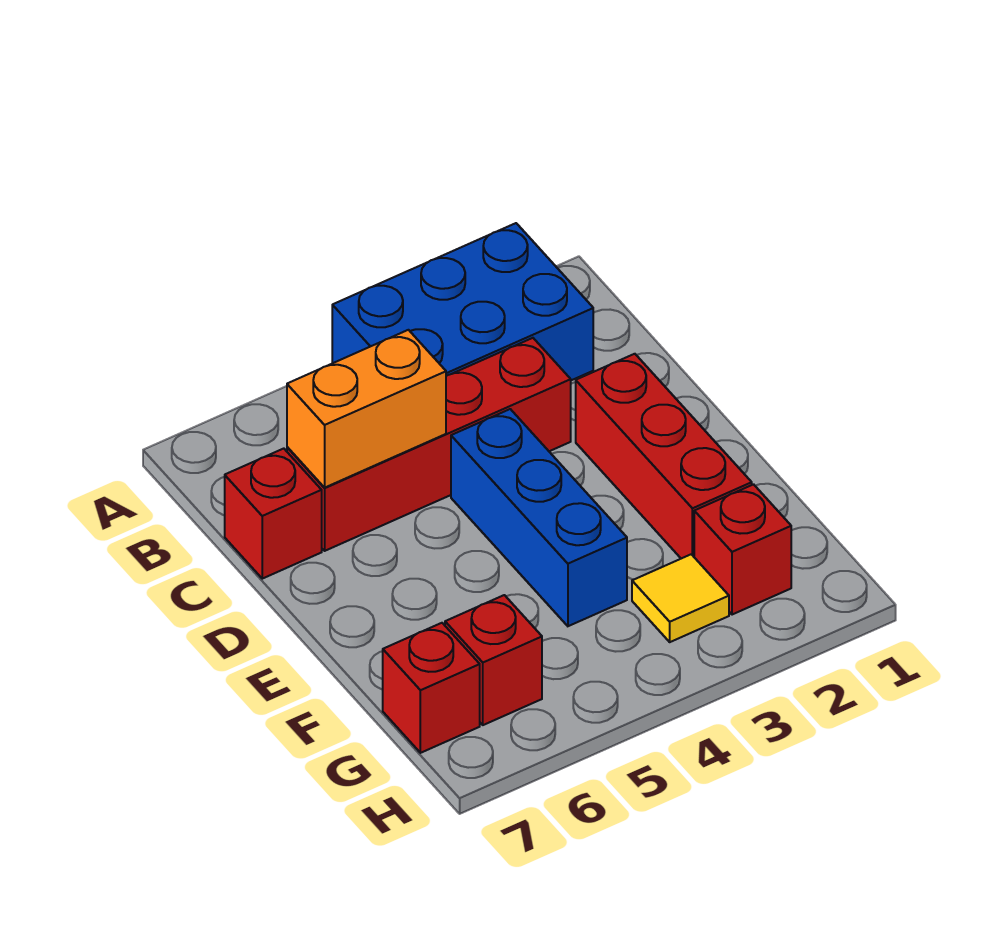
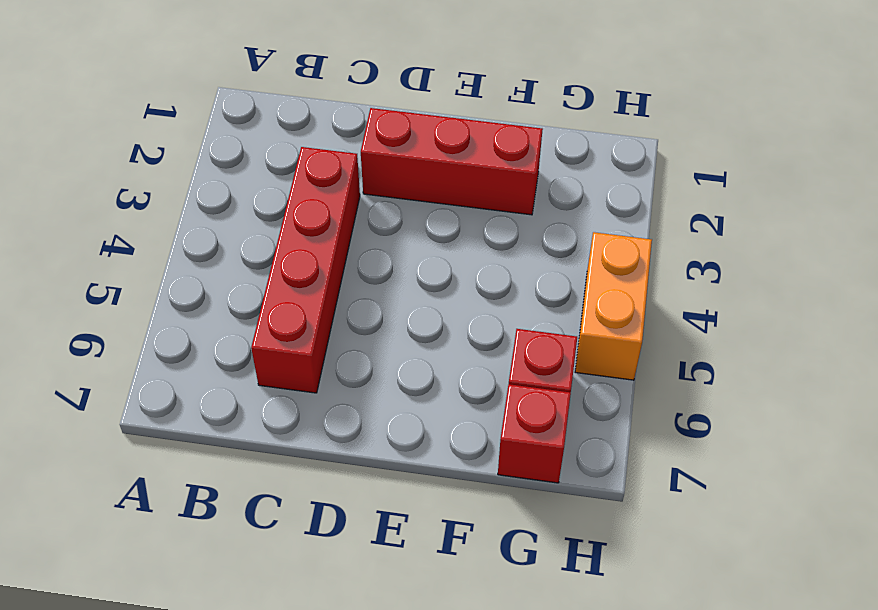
orange brick H4:H5 level 1 -> orange brick C5:C6 level 2
none -> blue brick A2:B4 level 1
none -> red brick C7 level 1

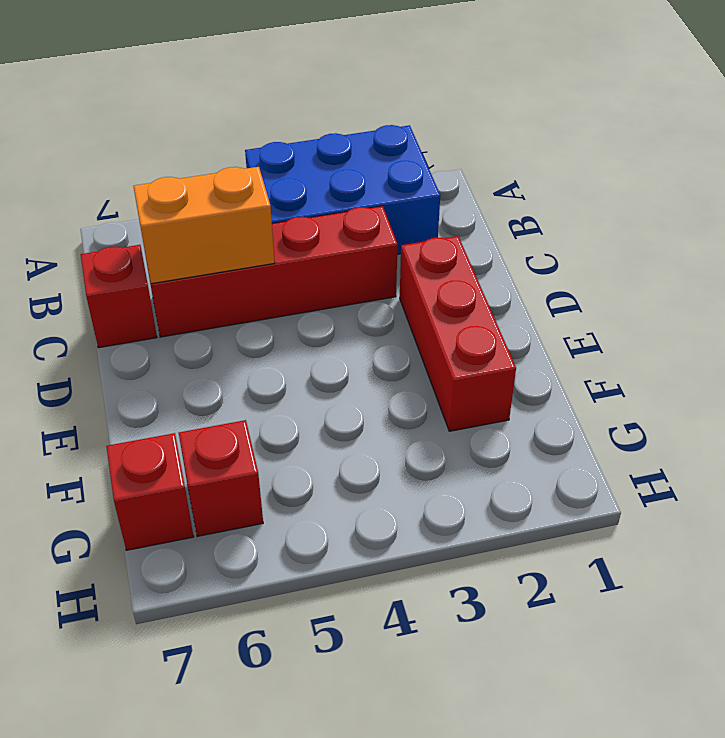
none -> blue brick D4:F4 level 1
none -> red brick G2 level 1

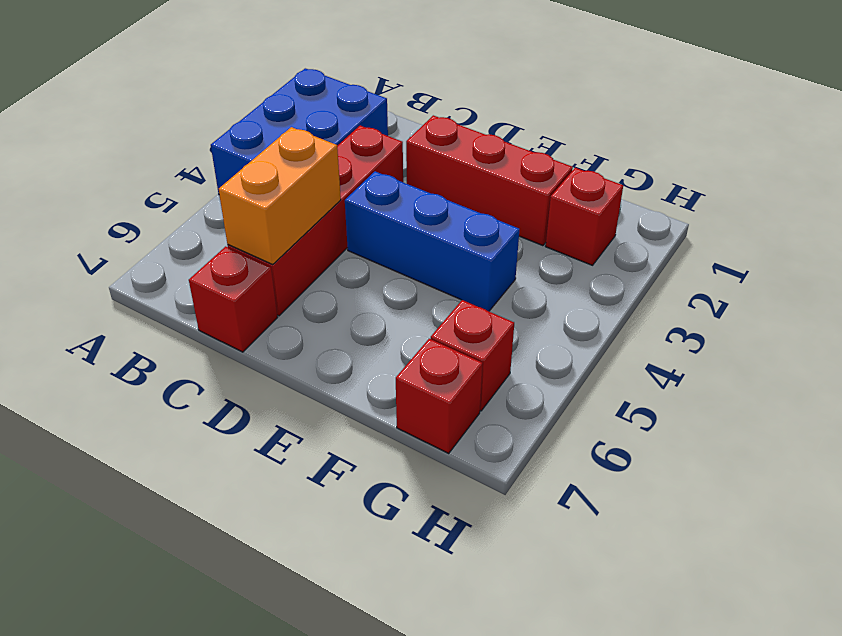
none -> yellow tile G3 level 1

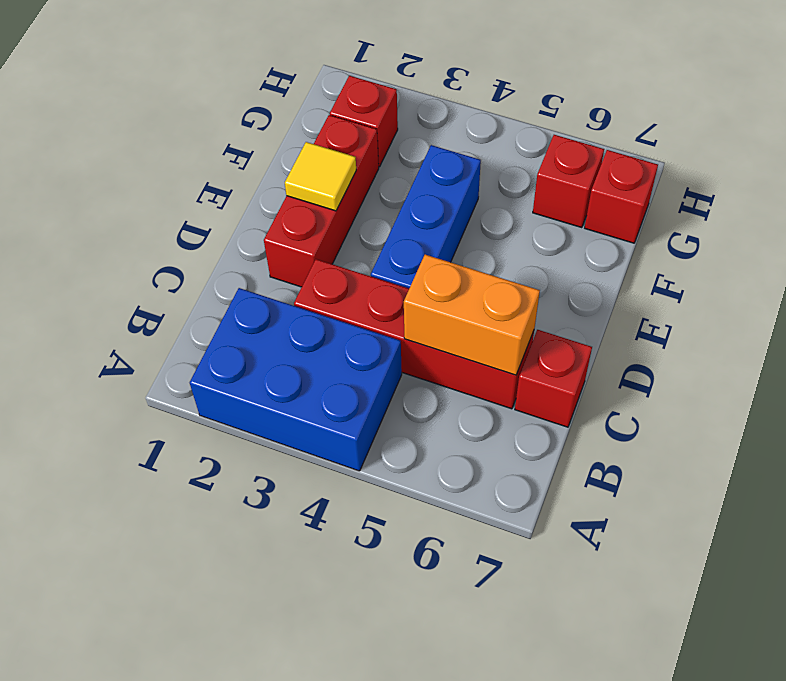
yellow tile E2 level 2 -> yellow tile G3 level 1

